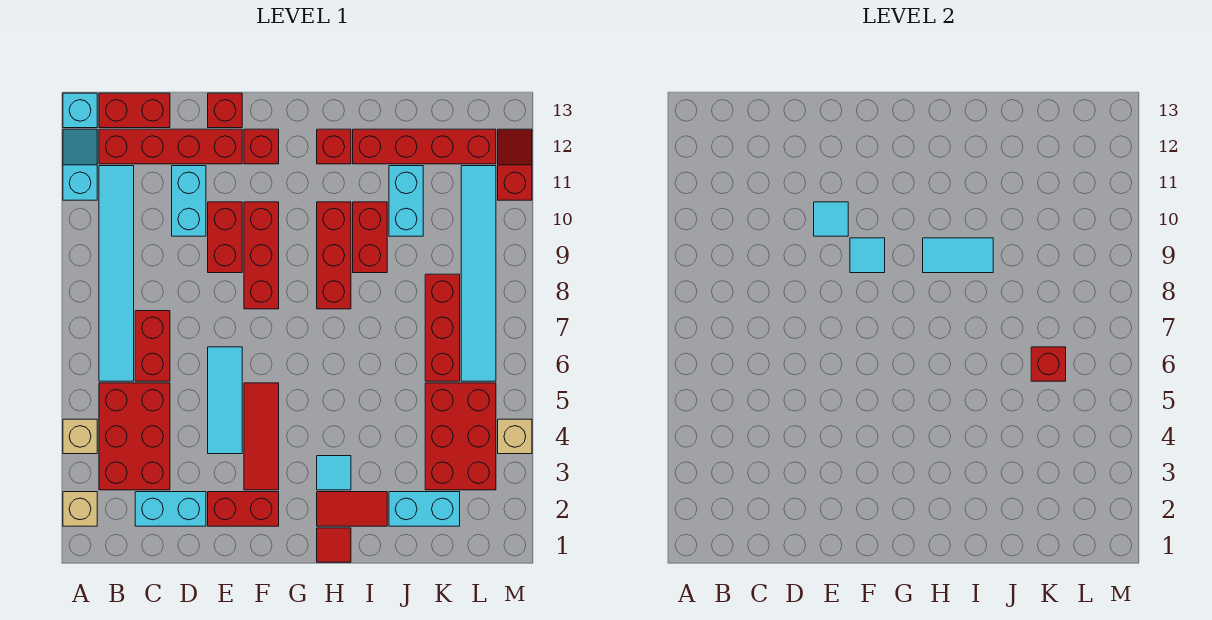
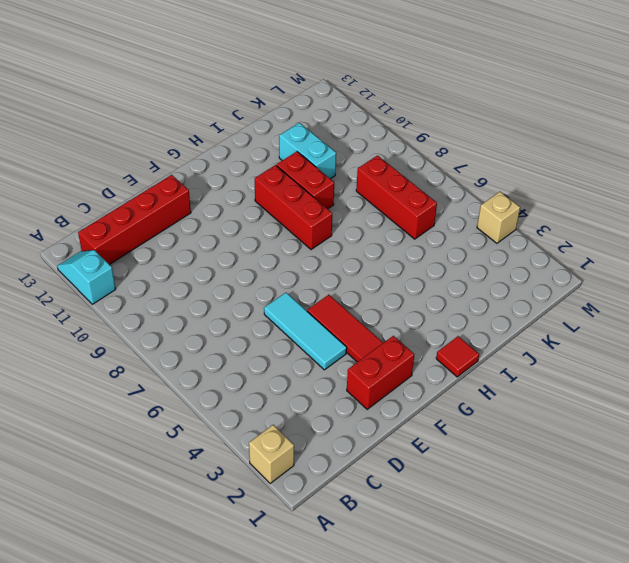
none -> tan brick A4 level 1
none -> cyan brick A13 level 1
none -> red brick B3:C5 level 1
none -> cyan tile B6:B11 level 1

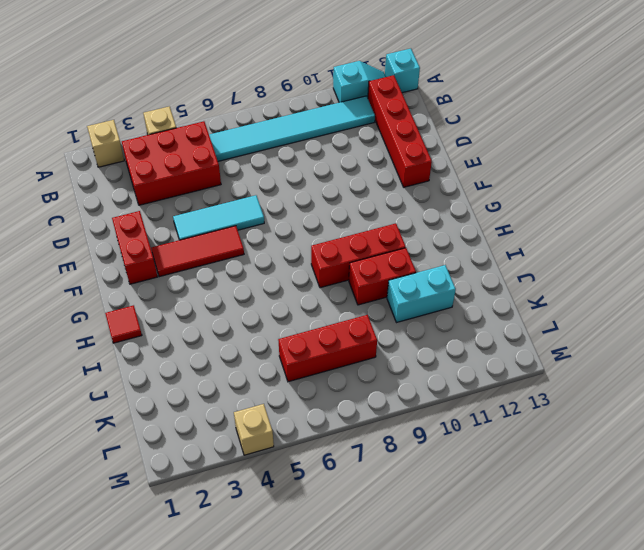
none -> red brick B13:C13 level 1
none -> cyan brick C2:D2 level 1
none -> red brick C6:C7 level 1
none -> cyan brick D10:D11 level 1

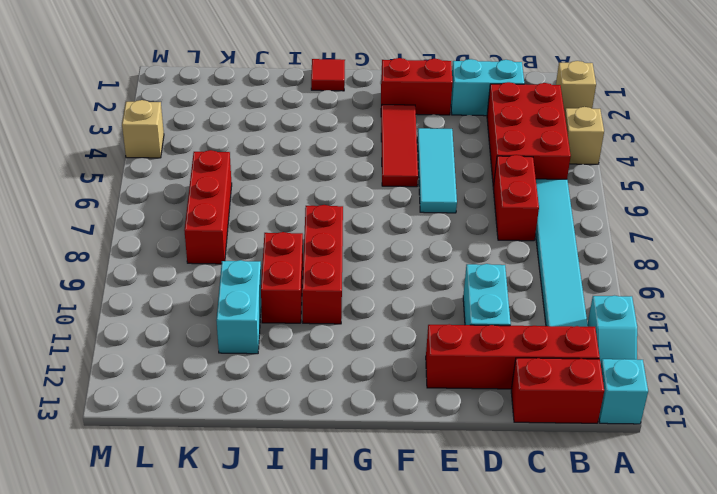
none -> red brick E9:E10 level 1
none -> red brick E13 level 1
none -> red brick F8:F10 level 1
none -> red brick F12 level 1

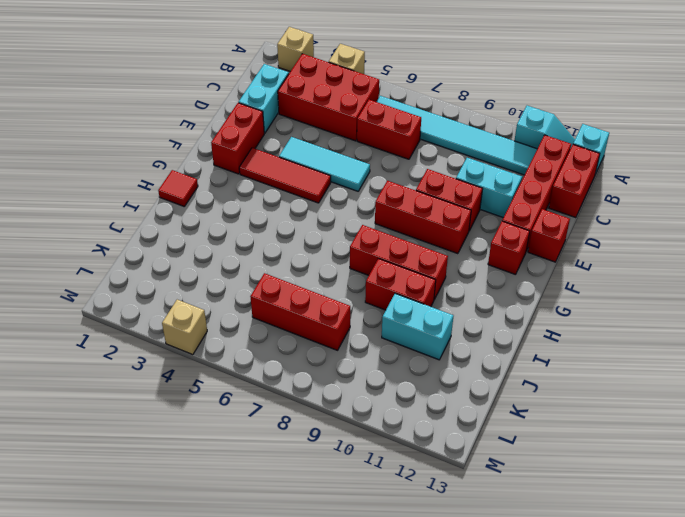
none -> red tile H2:I2 level 1
none -> cyan tile H3 level 1
none -> red brick H12 level 1
none -> red brick I12:L12 level 1

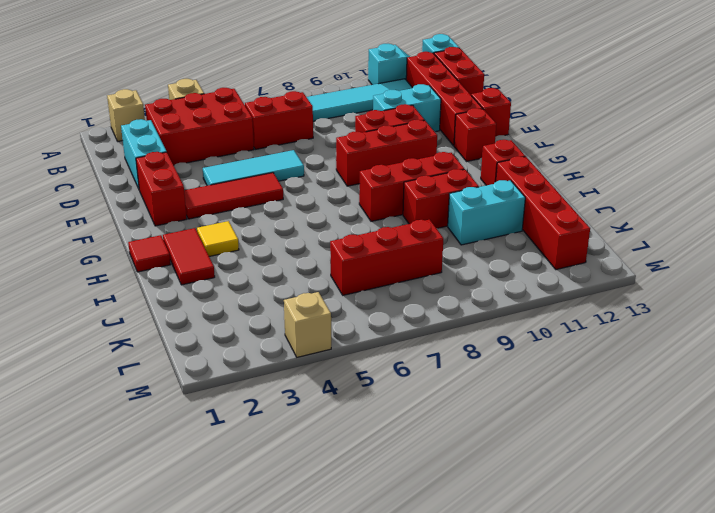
yellow tile H3 level 1 -> cyan tile H3 level 1
none -> cyan brick J2:K2 level 1
none -> red brick K3:L5 level 1
none -> cyan tile L6:L11 level 1
none -> red slope M11:M12 level 1 top 11

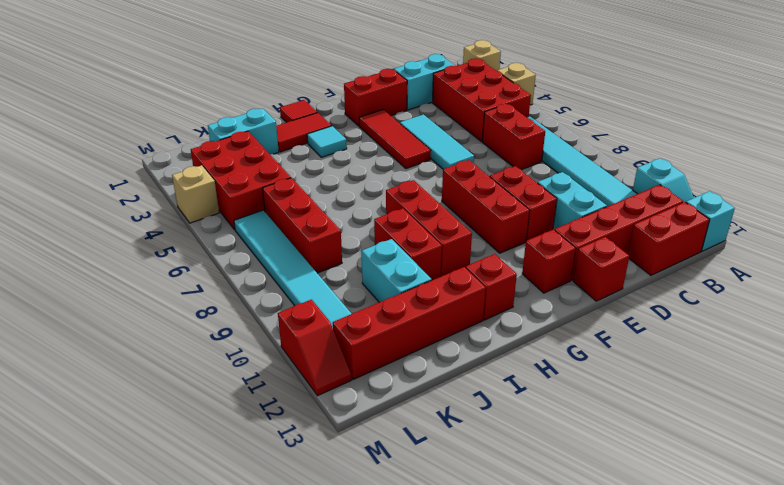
none -> cyan tile E10 level 2
none -> cyan tile F9 level 2
none -> cyan tile H9:I9 level 2
none -> red brick K6 level 2

